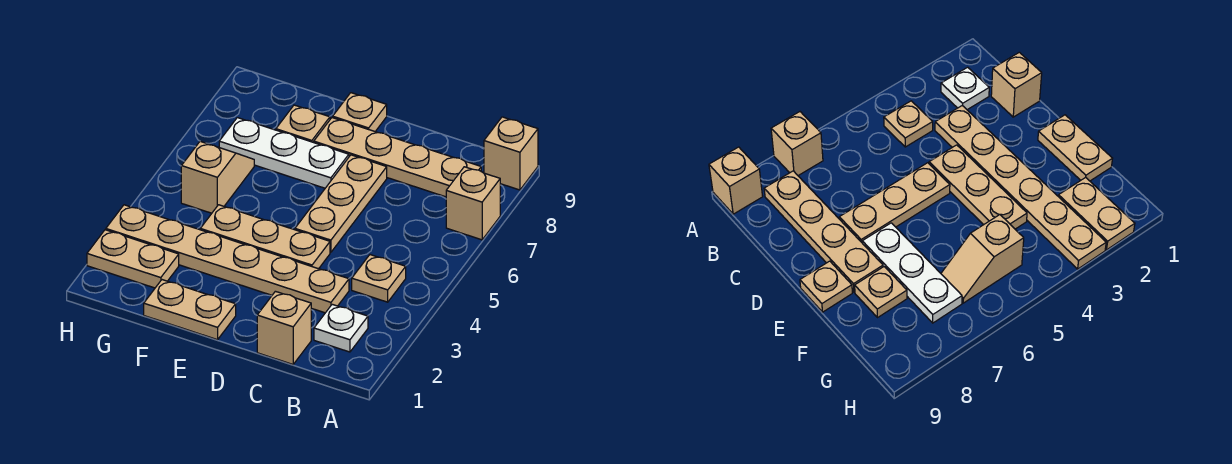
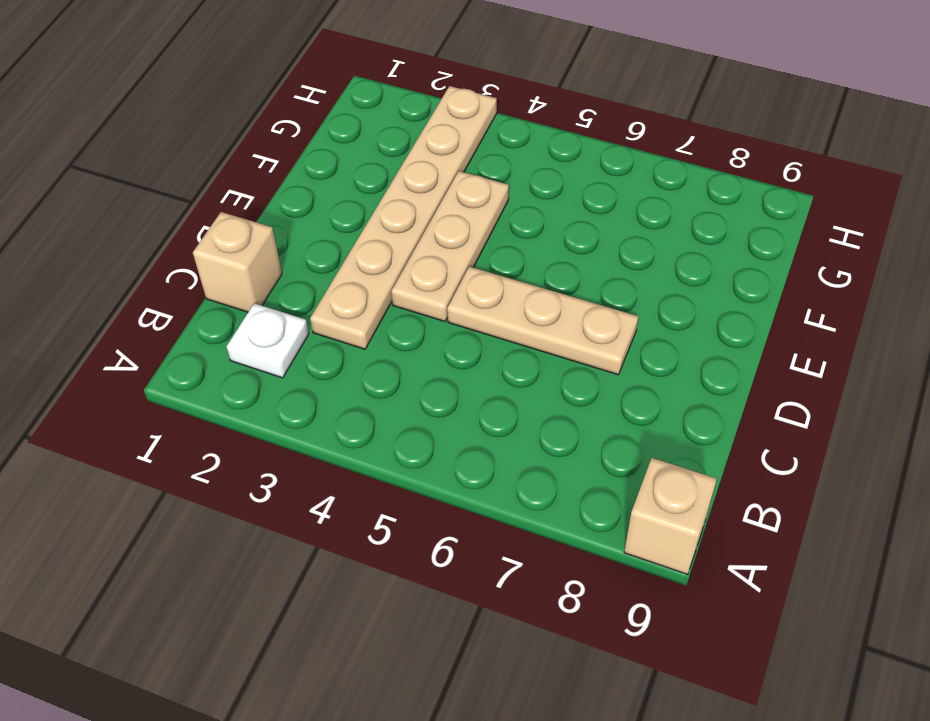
none -> tan brick A7 level 1
none -> tan plate B4 level 1
none -> tan plate B8:E8 level 1

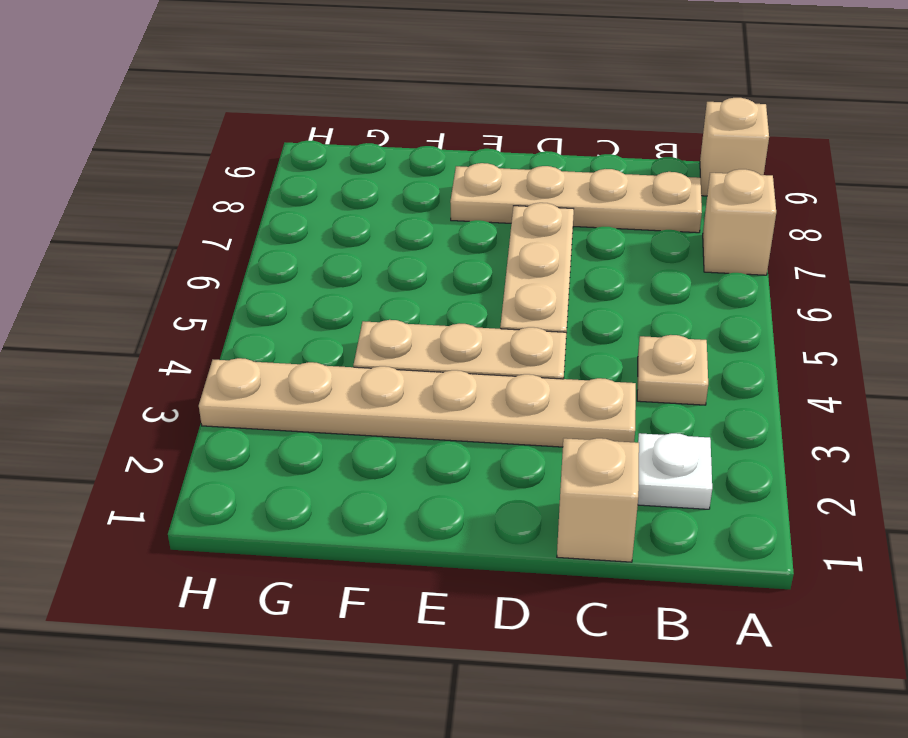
none -> tan plate E1:F1 level 1
none -> white plate E7:G7 level 1
none -> tan plate E9 level 1

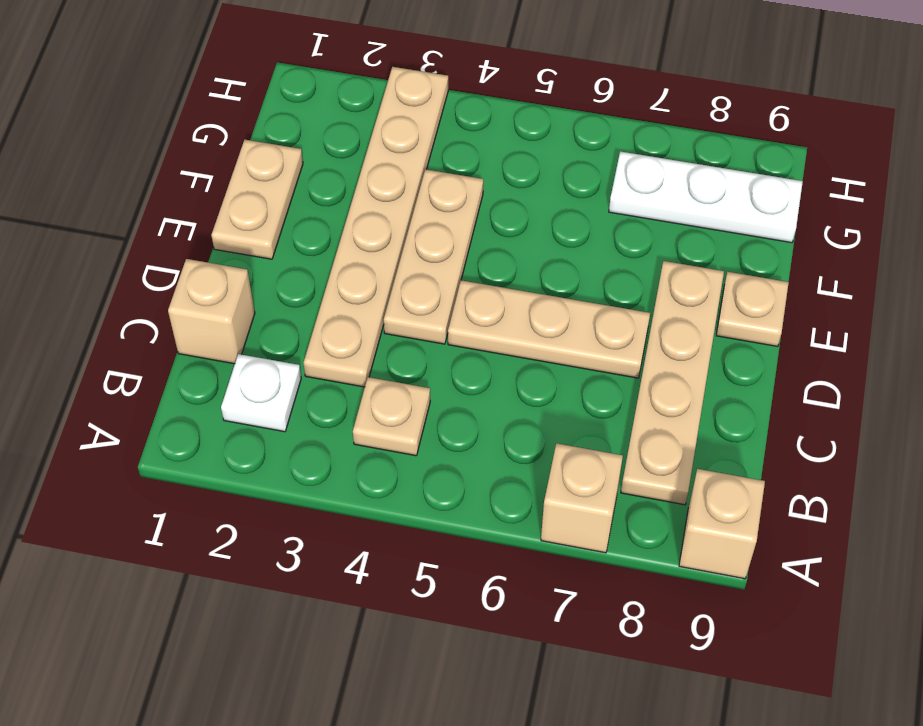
white plate G7:G9 level 1 -> white plate E7:G7 level 1
none -> tan plate F8 level 1
none -> tan plate G2:H2 level 1
none -> tan slope G5:G6 level 1 top 5

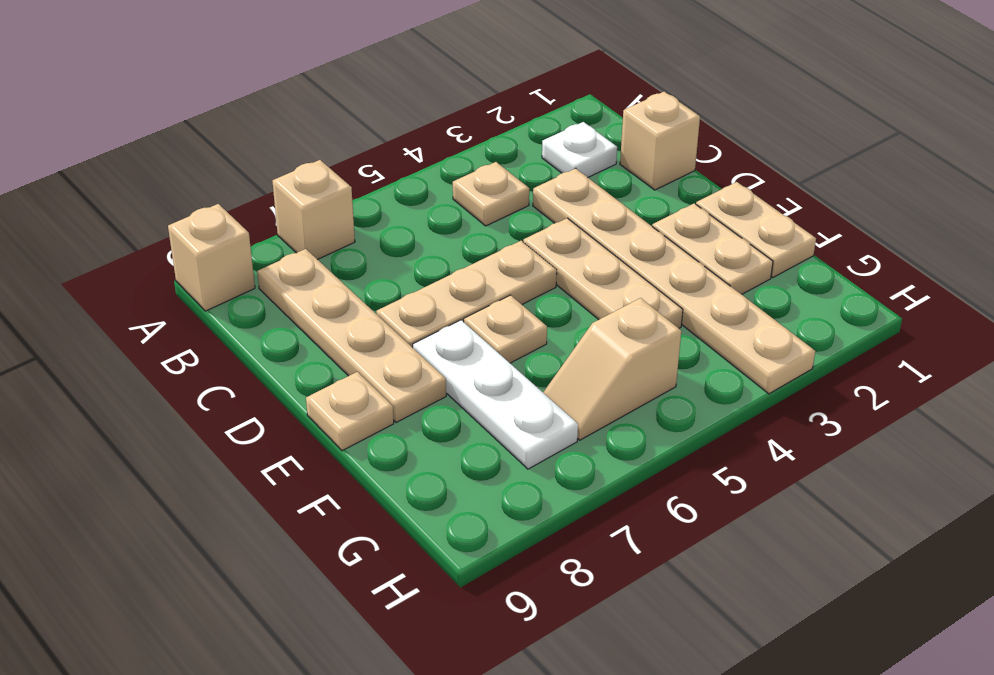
tan plate E2:F2 level 1 -> tan plate G2:H2 level 1
tan plate E6 level 1 -> tan plate F8 level 1

